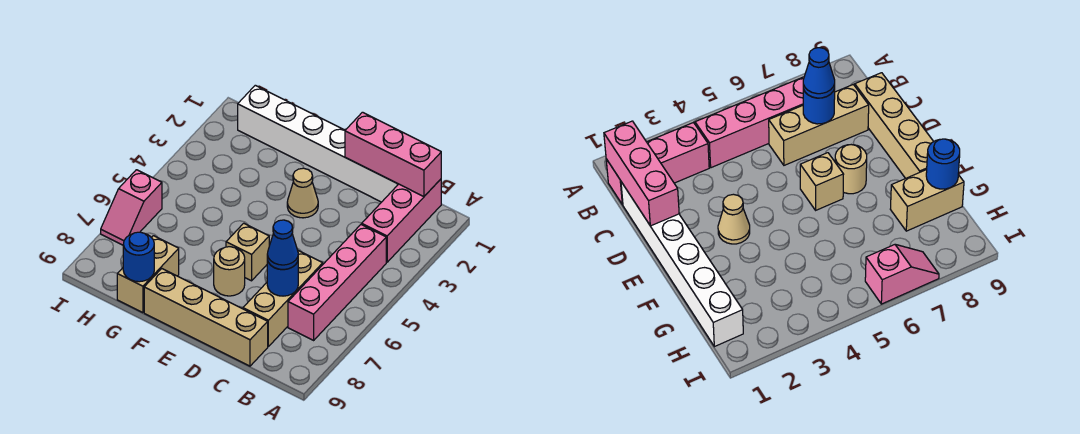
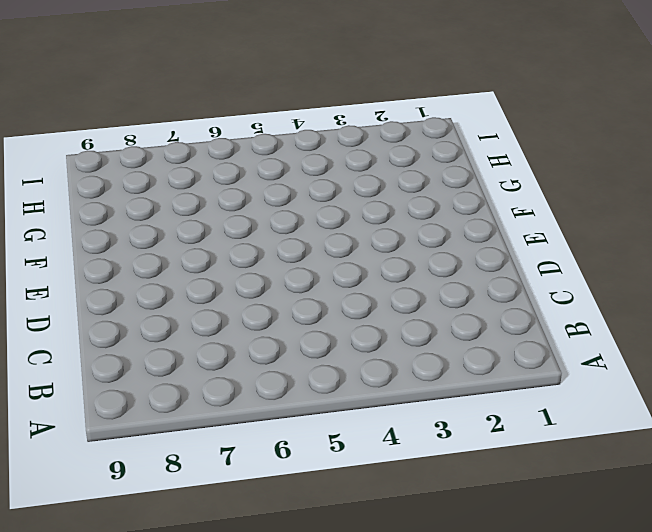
none -> pink brick B1:B3 level 1
none -> pink brick B4:B7 level 1
none -> white brick C1:H1 level 1

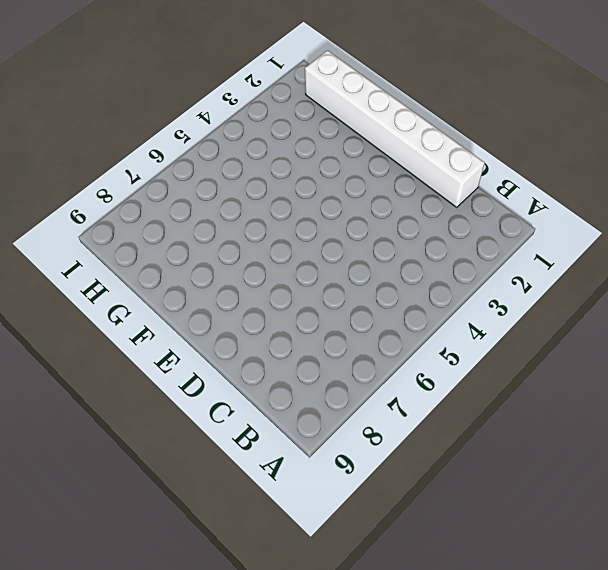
none -> pink brick B1:B3 level 1
none -> pink brick B4:B7 level 1
none -> tan brick C6:C8 level 1

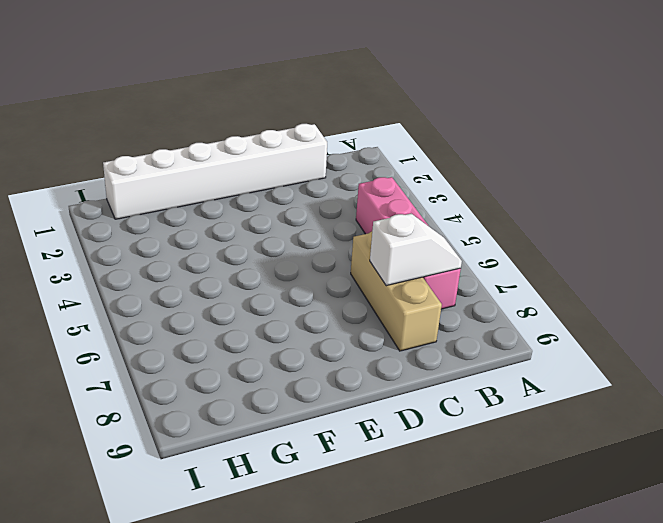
white slope B7:C7 level 2 top C -> blue round brick C7 level 2
none -> pink brick B1:B3 level 1
none -> tan brick C9:F9 level 1
none -> tan cone E3 level 1

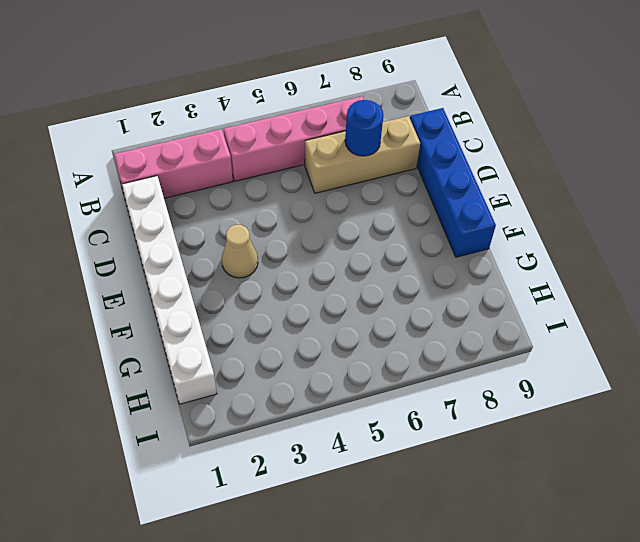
blue brick C9:F9 level 1 -> tan brick C9:F9 level 1
none -> tan brick E6 level 1
none -> tan round brick E7 level 1
none -> tan brick G8:G9 level 1

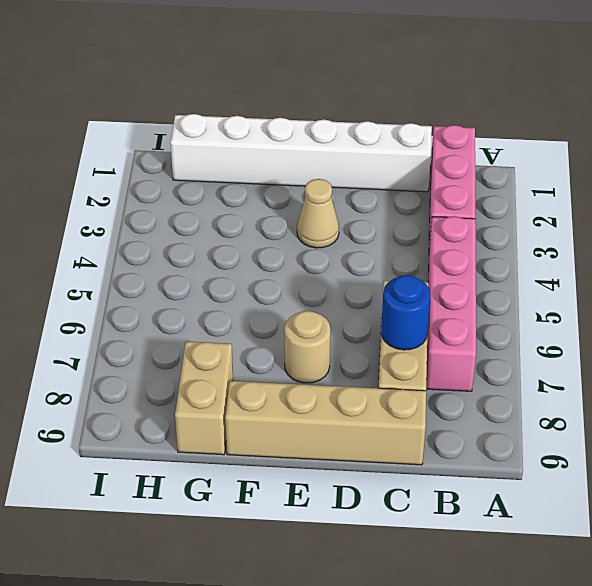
none -> tan brick E6 level 1
none -> pink slope I6:I7 level 1 top 6
none -> pink brick B1:D1 level 2

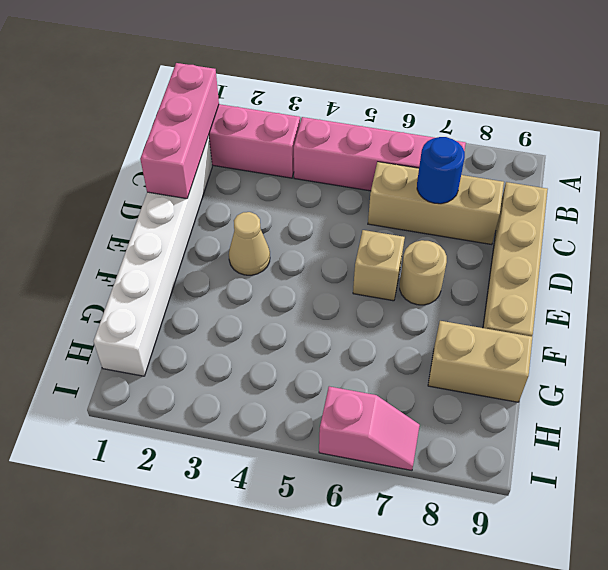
none -> blue round brick G9 level 2
none -> blue cone C7 level 3

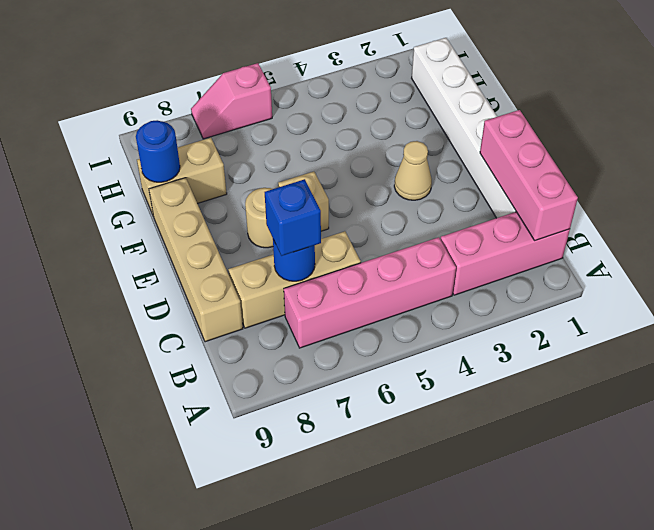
blue brick C7 level 3 -> blue cone C7 level 3

